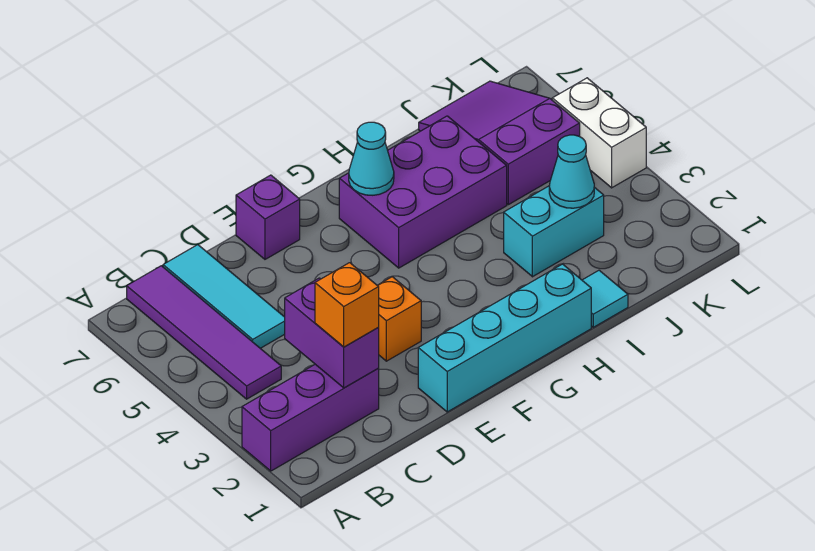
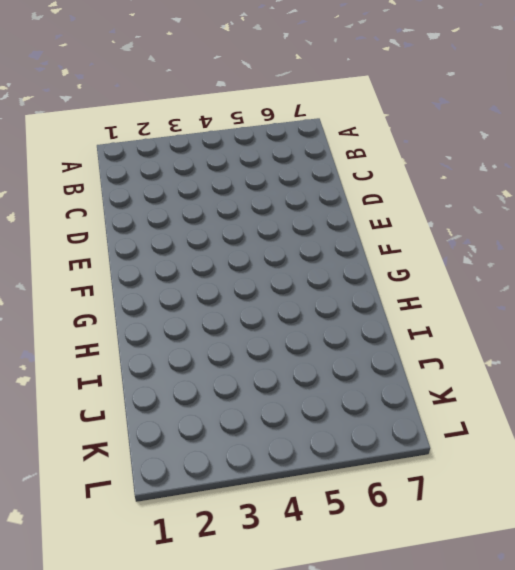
none -> purple brick A2:C2 level 1
none -> purple tile B4:B7 level 1
none -> cyan tile C5:C7 level 1

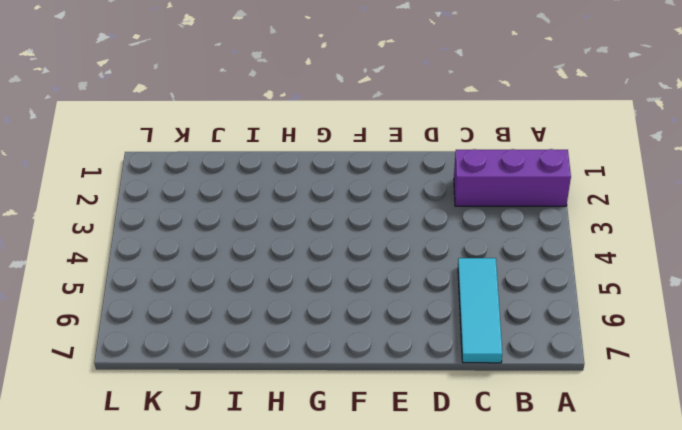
none -> purple tile B4:B7 level 1
none -> cyan brick E1:H1 level 1
none -> orange brick E3 level 1

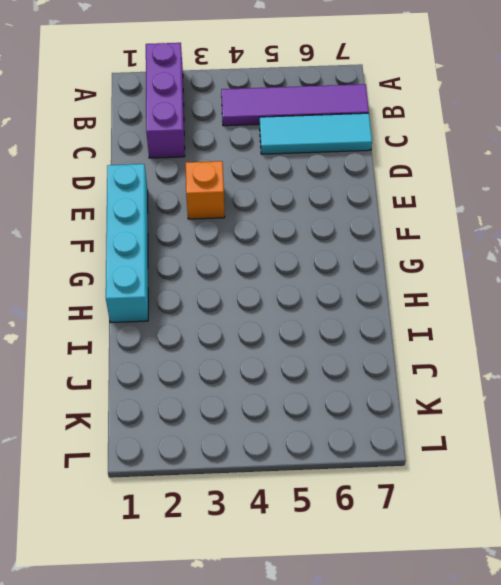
none -> purple brick E7 level 1
none -> purple brick G5:I6 level 1
none -> cyan tile I1 level 1

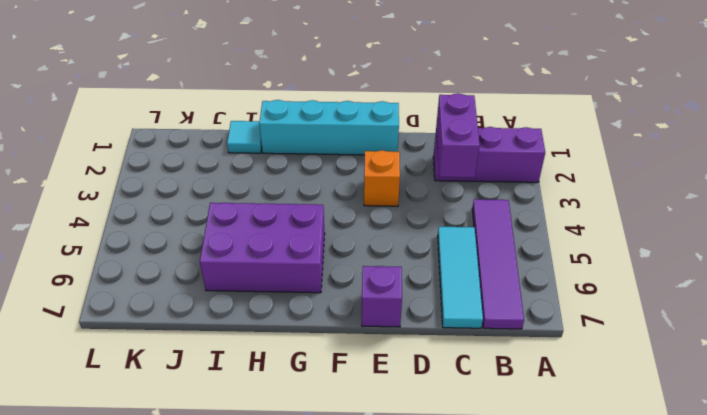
none -> cyan brick I3:J3 level 1
none -> purple slope J5:K7 level 1 top 5
none -> white brick L4:L5 level 1

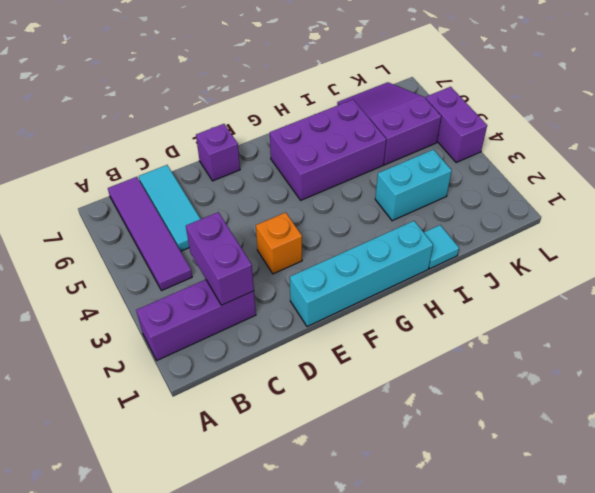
purple brick L4:L5 level 1 -> white brick L4:L5 level 1
none -> cyan cone G6 level 2
none -> cyan cone J3 level 2
none -> orange brick C2 level 3

